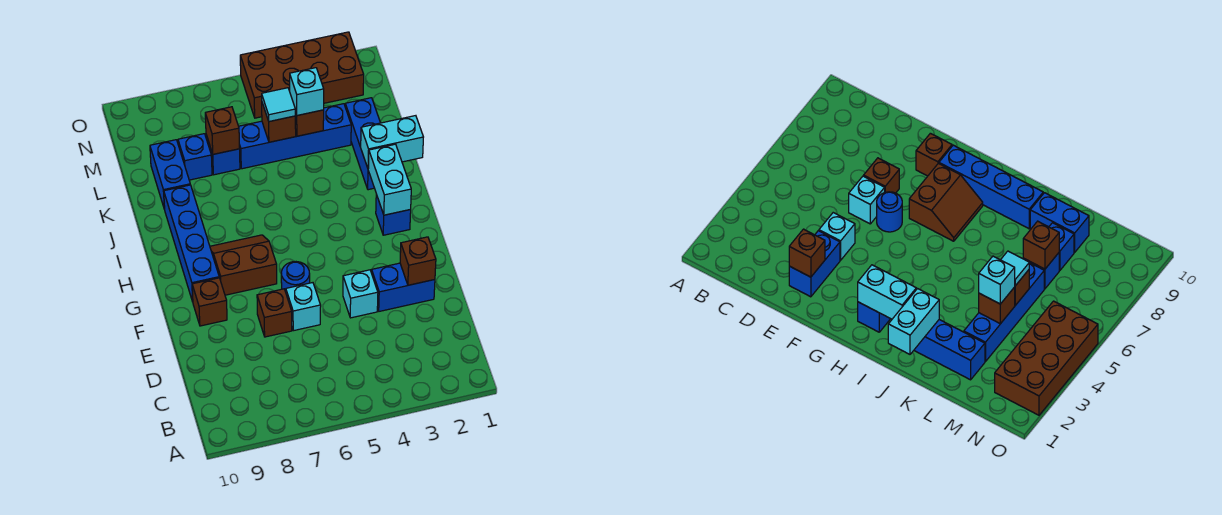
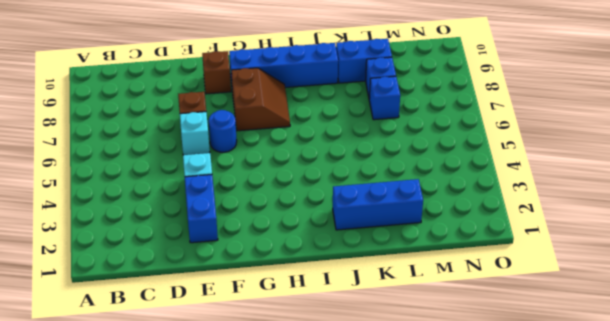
none -> blue brick H2 level 1
none -> blue brick L3:L6 level 1
none -> brown brick N2:O5 level 1

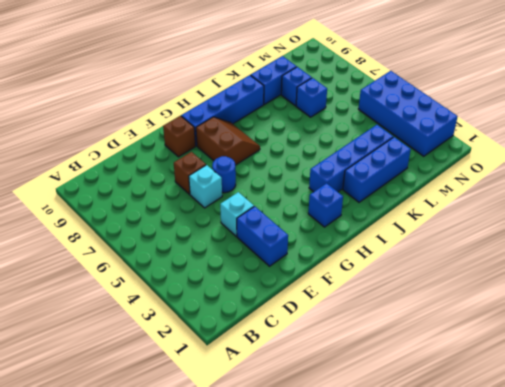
blue brick I3:L3 level 1 -> blue brick L3:L6 level 1
blue brick N2:O5 level 1 -> brown brick N2:O5 level 1
none -> brown brick E2 level 2
none -> cyan brick H2:I2 level 2
none -> cyan brick J1:J2 level 2

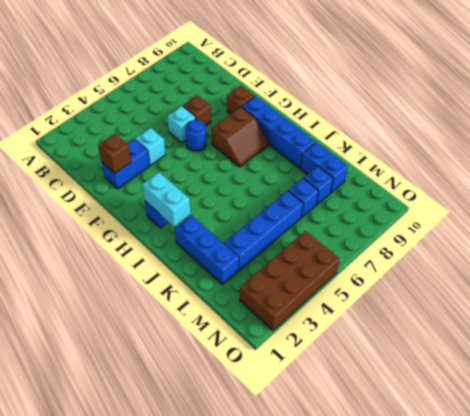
none -> cyan brick J1:J2 level 2
none -> brown brick L4 level 2
none -> brown brick L5 level 2

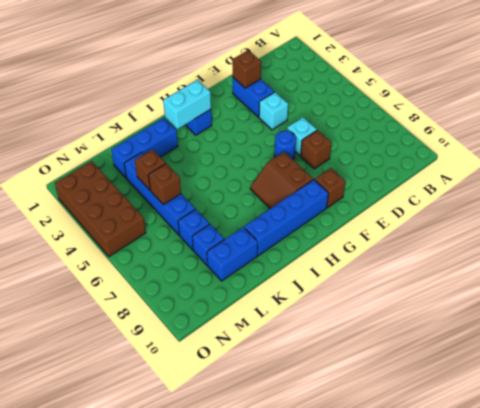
none -> cyan brick J1:J2 level 2
none -> brown brick L7 level 2
none -> cyan brick L4 level 3

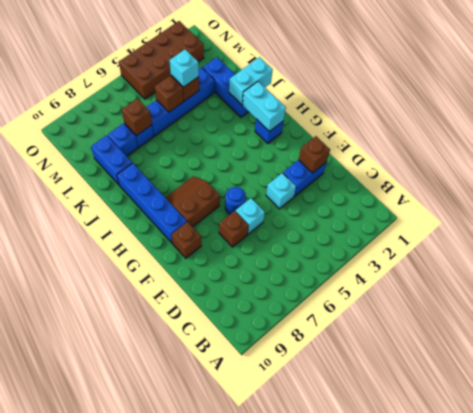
none -> cyan tile L5 level 3

